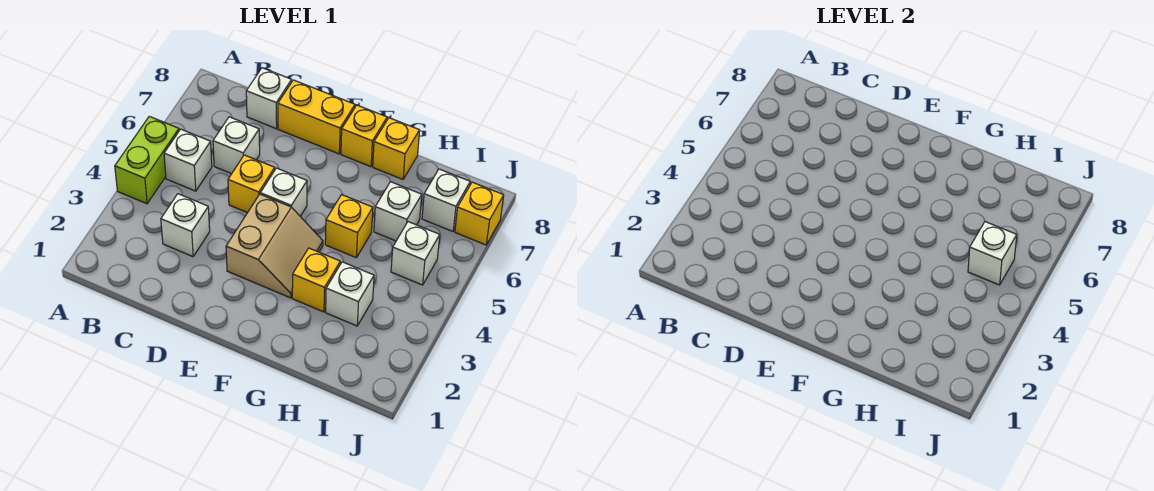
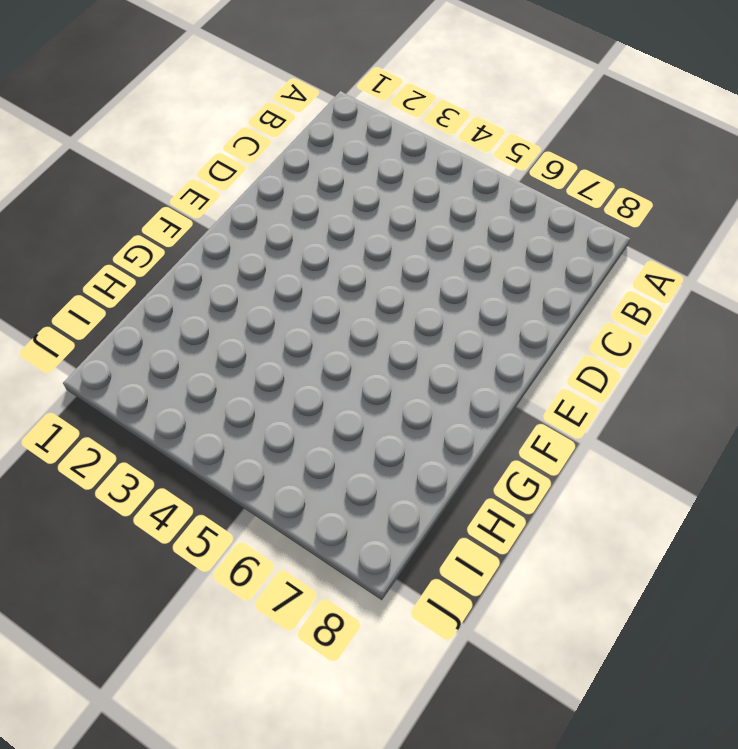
none -> lime brick A4:A5 level 1
none -> white brick B5 level 1
none -> white brick C3 level 1

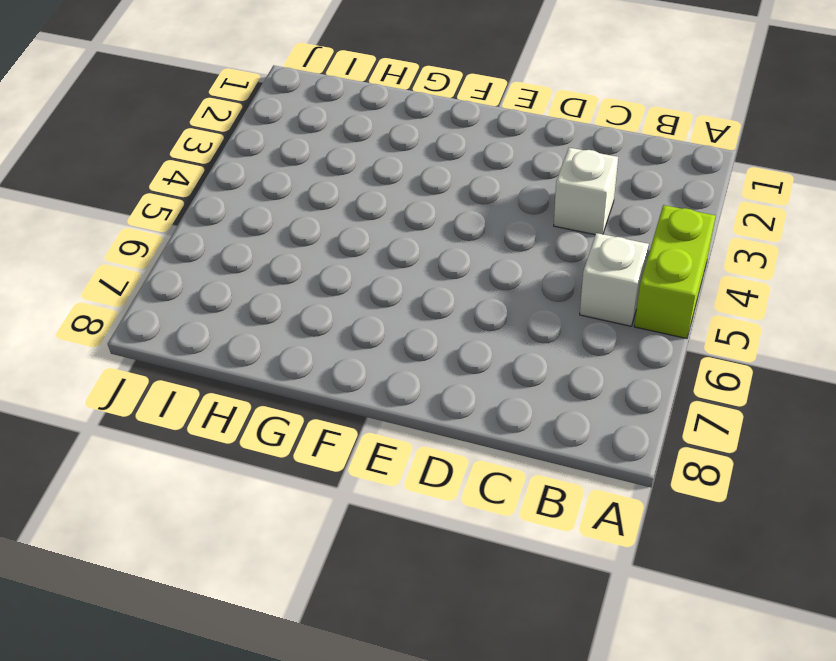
none -> white brick C6 level 1
none -> white brick C8 level 1
none -> yellow brick D5 level 1

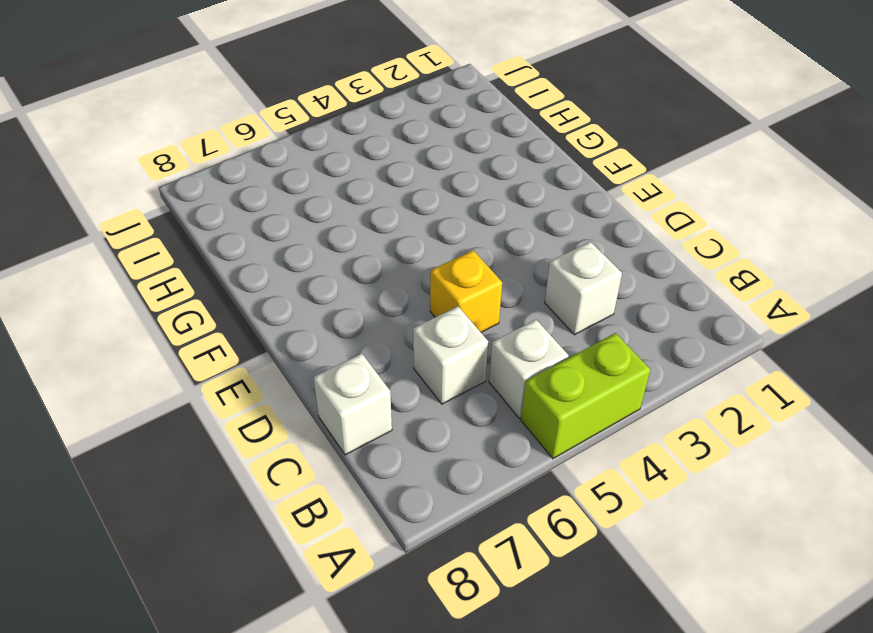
none -> yellow brick D8:E8 level 1
none -> tan slope E3:F4 level 1 top E
none -> white brick E5 level 1

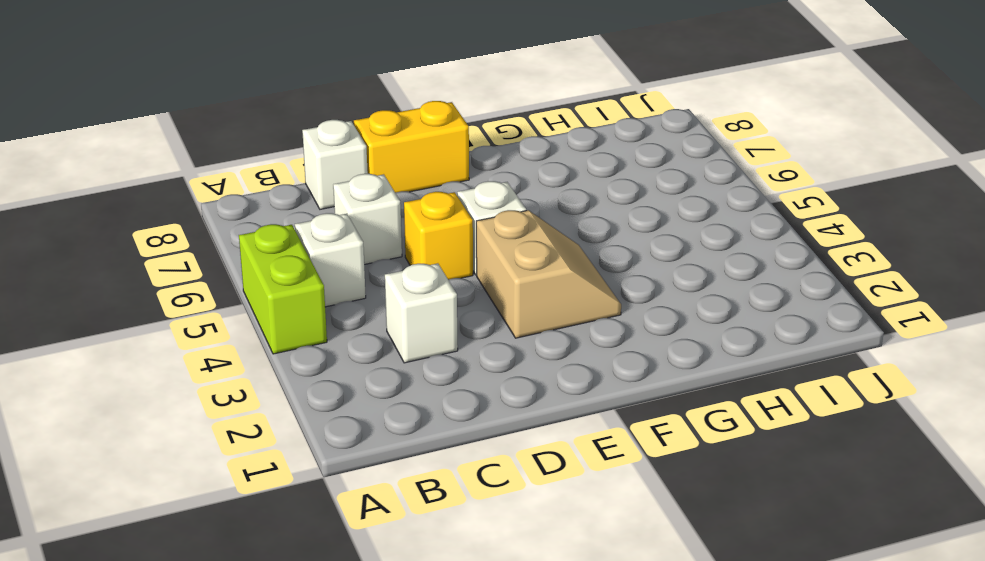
none -> yellow brick F8 level 1
none -> yellow brick G3 level 1
none -> yellow brick G5 level 1

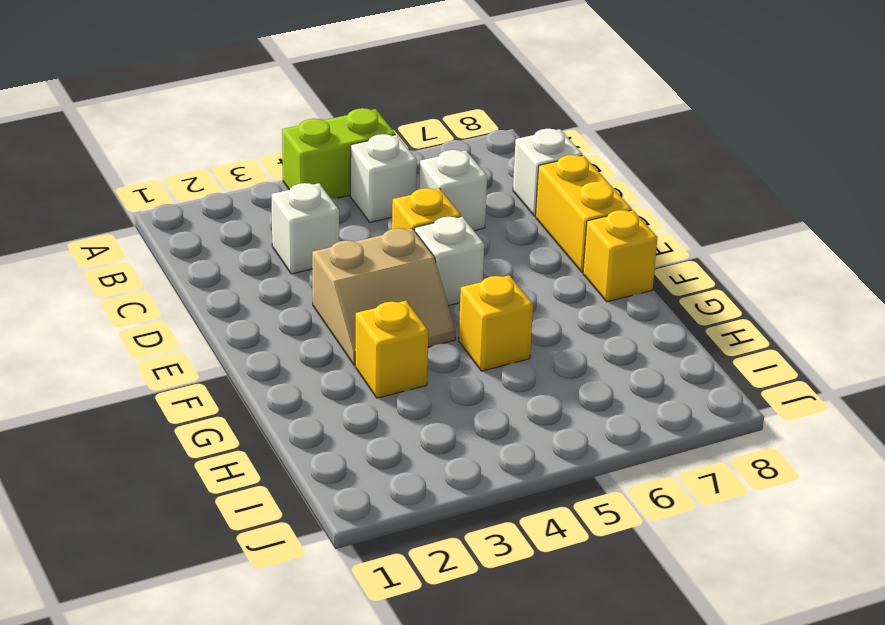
none -> yellow brick G8 level 1
none -> white brick H3 level 1
none -> white brick H6 level 1

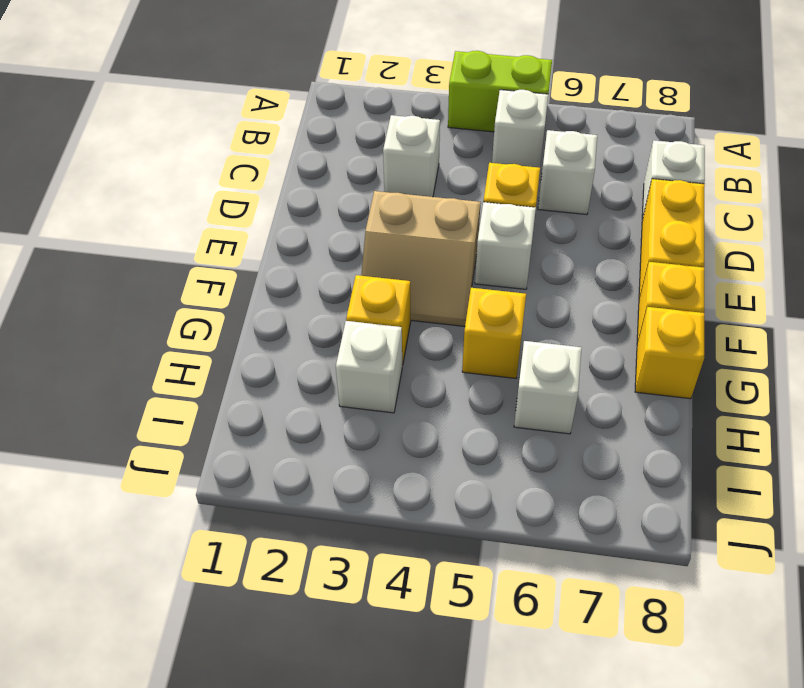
none -> white brick I5 level 1
none -> white brick I7 level 1
none -> yellow brick J7 level 1

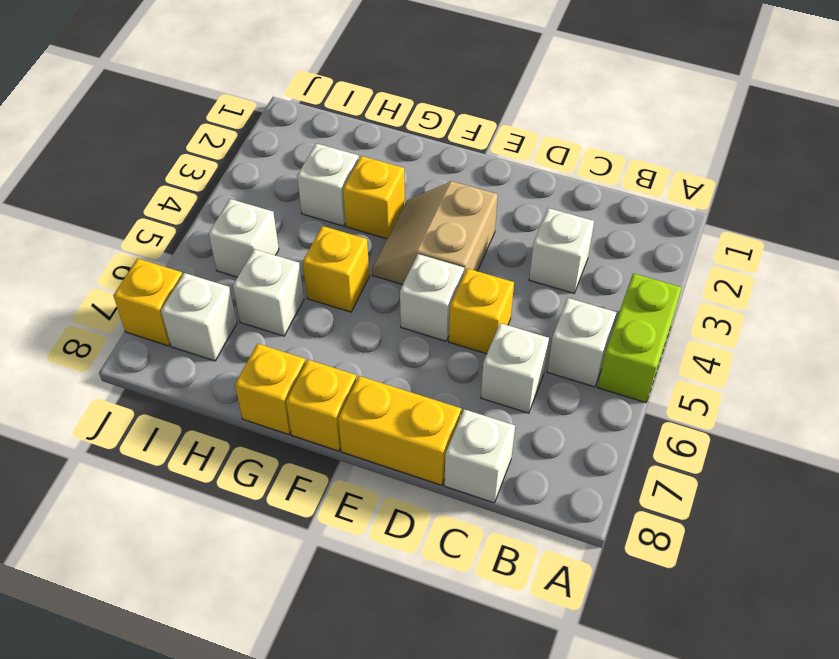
none -> white brick I5 level 2

